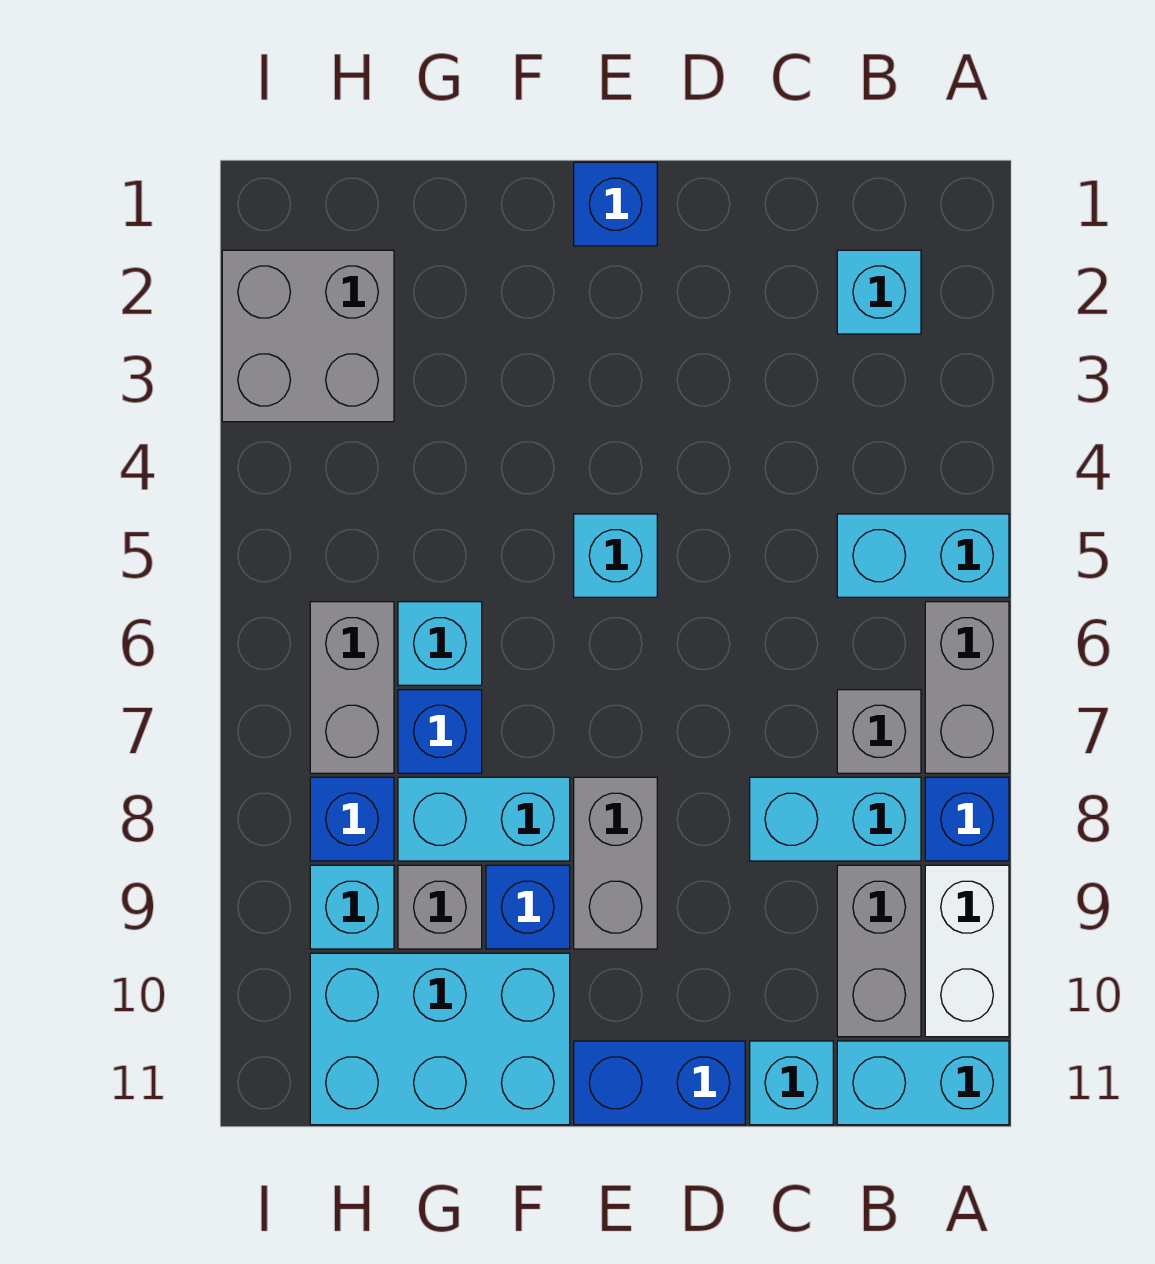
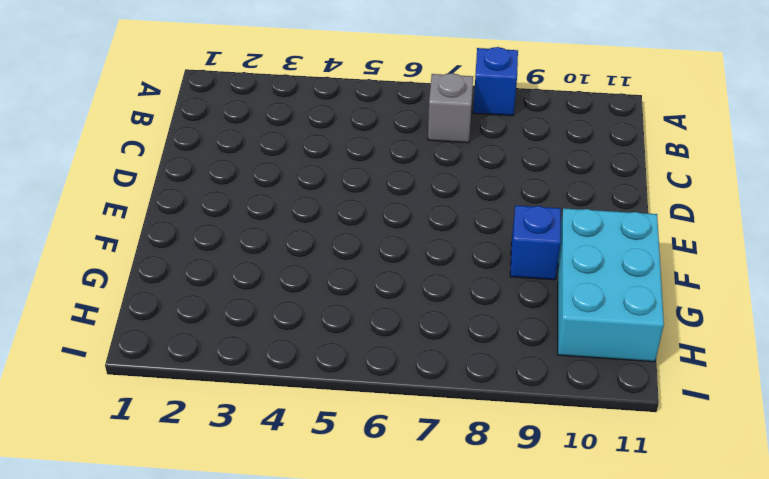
none -> cyan brick A5:B5 level 1
none -> grey brick A6:A7 level 1
none -> white brick A9:A10 level 1

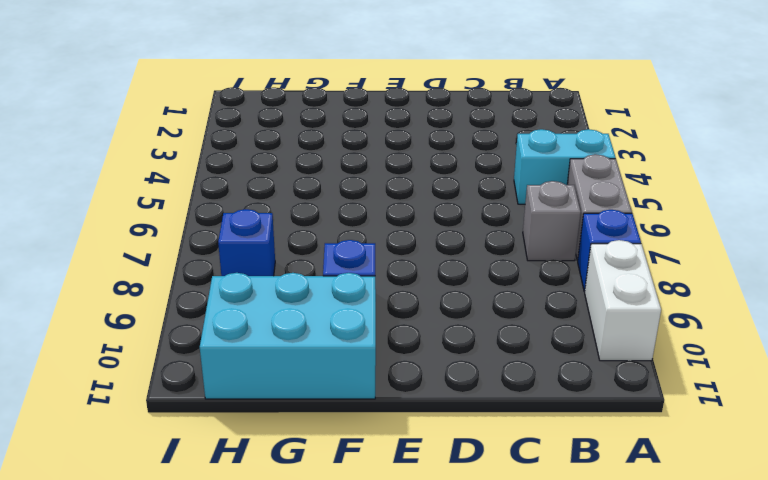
none -> cyan brick A11:B11 level 1
none -> cyan brick B2 level 1
none -> cyan brick B8:C8 level 1

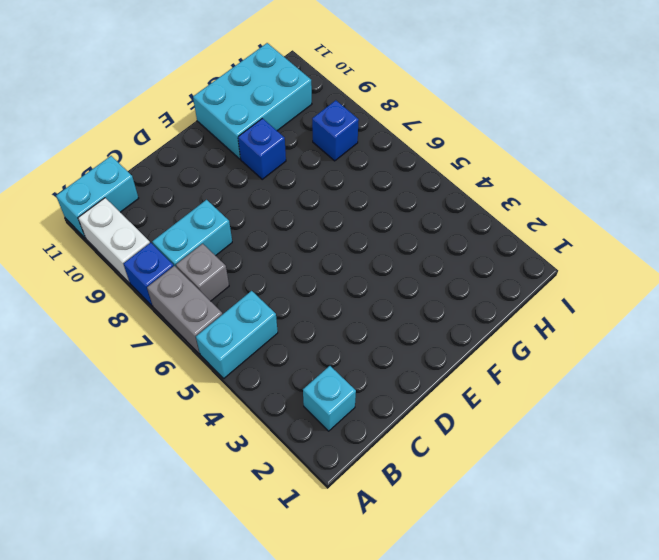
none -> grey brick B9:B10 level 1
none -> cyan brick C11 level 1
none -> blue brick D11:E11 level 1

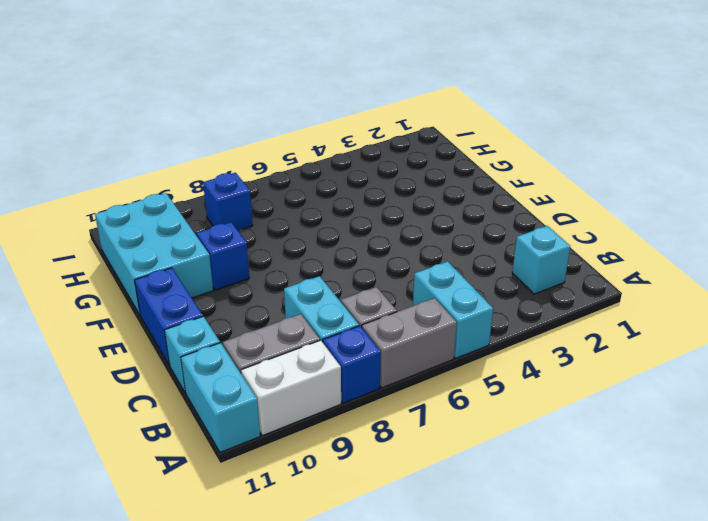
none -> blue brick E1 level 1
none -> cyan brick E5 level 1
none -> grey brick E8:E9 level 1

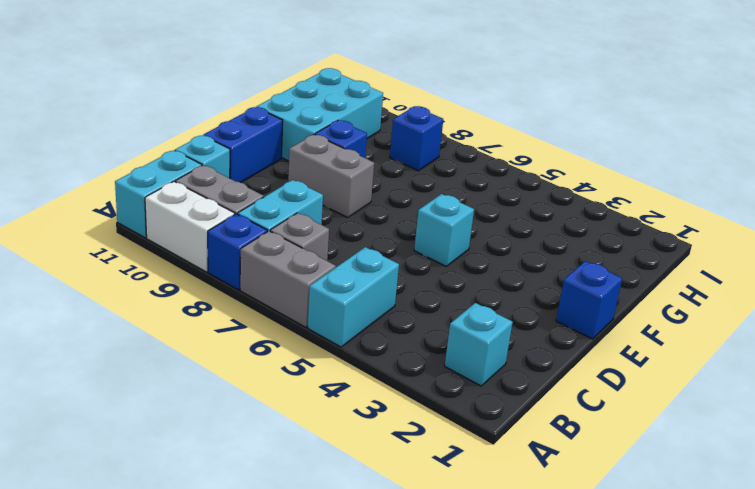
none -> cyan brick F8:G8 level 1
none -> cyan brick G6 level 1
none -> blue brick G7 level 1

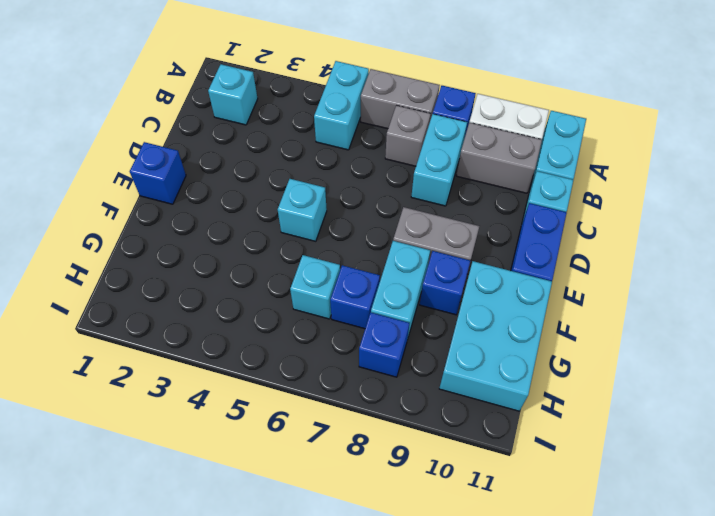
none -> grey brick G9 level 1
none -> grey brick H2:I3 level 1
none -> grey brick H6:H7 level 1

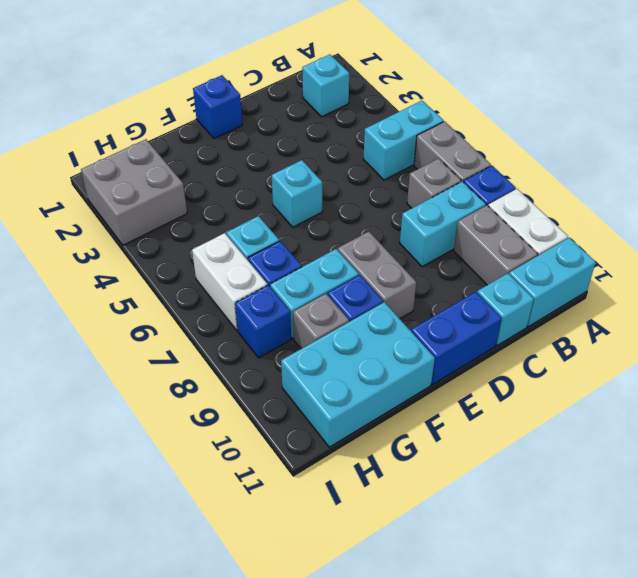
white brick H6:H7 level 1 -> grey brick H6:H7 level 1
none -> cyan brick H9 level 1

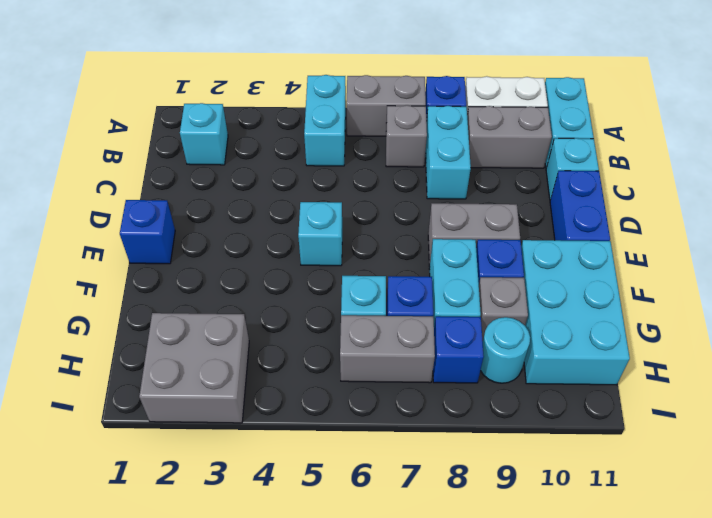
cyan round brick H9 level 1 -> cyan brick H9 level 1

